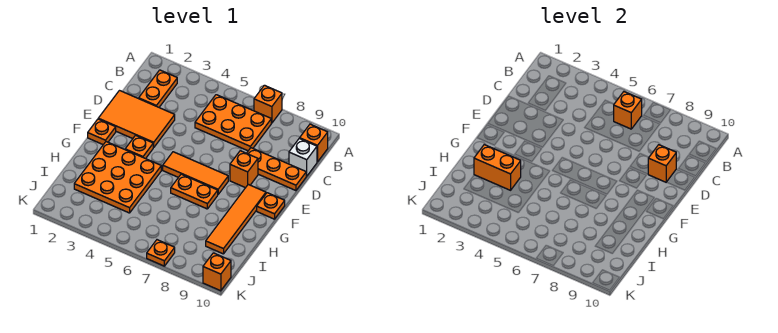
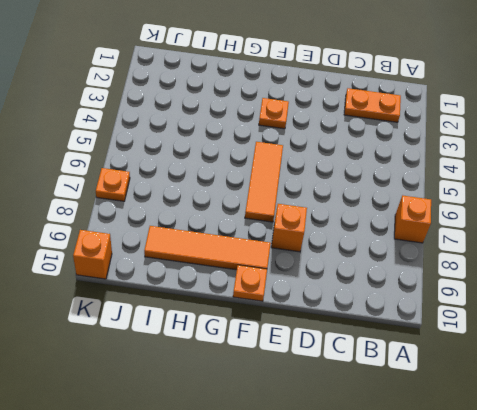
none -> orange plate B5:C7 level 1
none -> orange brick B10 level 1
none -> white brick C10 level 1

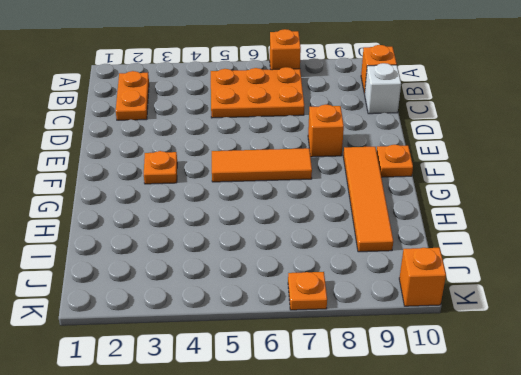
none -> orange tile D1:E3 level 1
none -> orange plate D8:D10 level 1
none -> orange plate F1 level 1

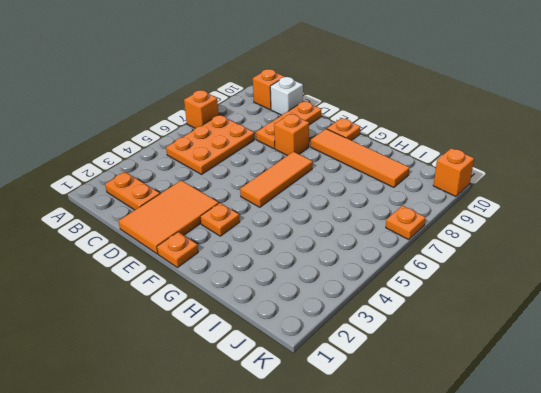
none -> orange plate G2:I4 level 1
none -> orange plate G6:G7 level 1
none -> orange brick B6 level 2

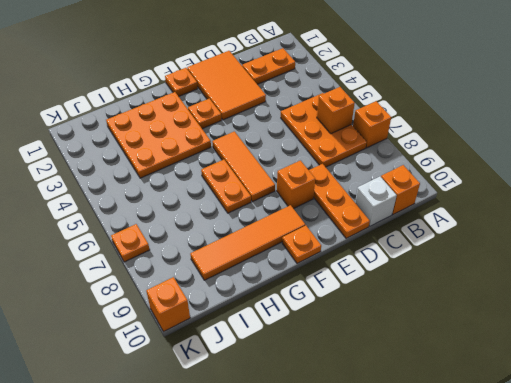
none -> orange brick D9 level 2
none -> orange brick H2:H3 level 2

